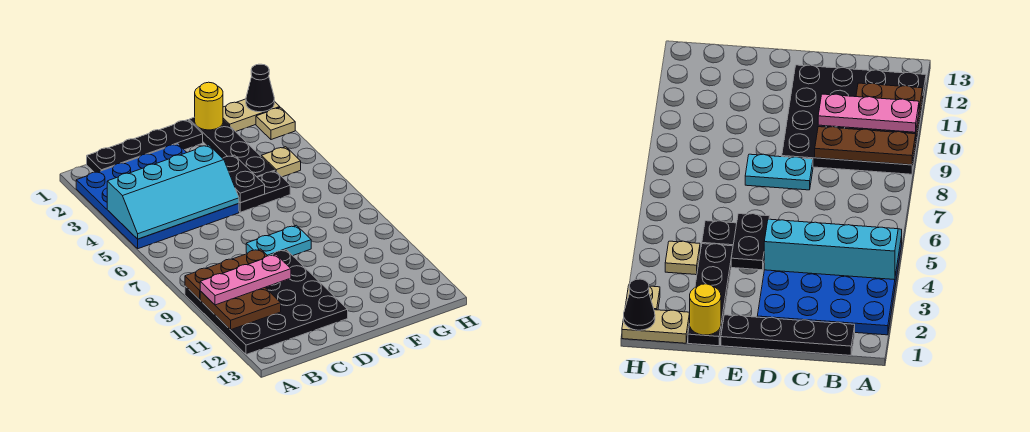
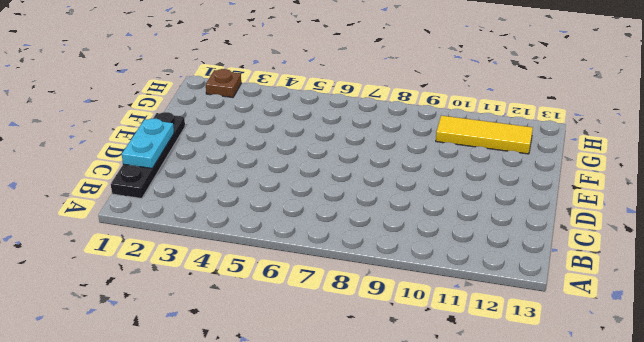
cyan plate C1:D1 level 2 -> cyan plate D8:E8 level 1
yellow tile G10:G12 level 1 -> none
brown plate H2 level 1 -> tan plate H2 level 1
none -> blue plate A2:D5 level 1
none -> black plate A9:D12 level 1
none -> black plate E5:F5 level 1

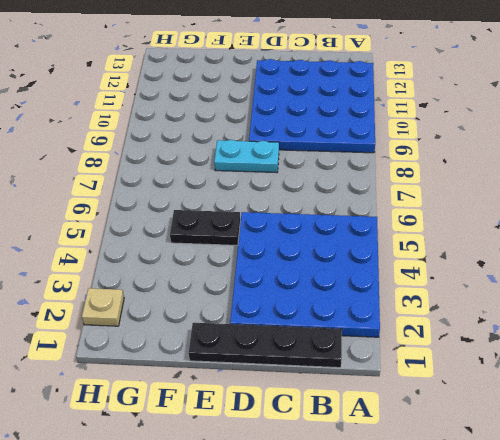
blue plate A9:D12 level 1 -> black plate A9:D12 level 1
none -> black plate F1:F4 level 1
none -> tan plate G1:H1 level 1
none -> tan plate G4 level 1

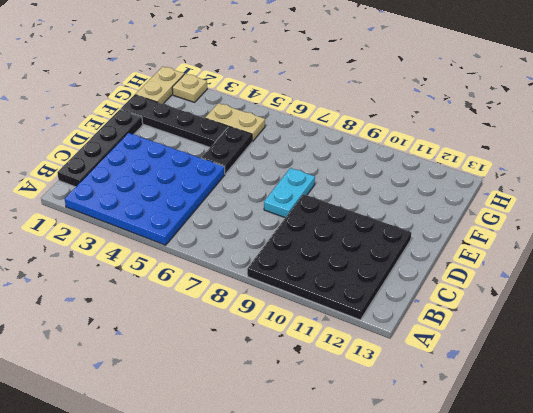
tan plate G4:G5 level 1 -> tan plate G4 level 1
none -> cyan slope A4:D5 level 2 top 4
none -> brown plate A9:C9 level 2
none -> brown plate A10:B11 level 2

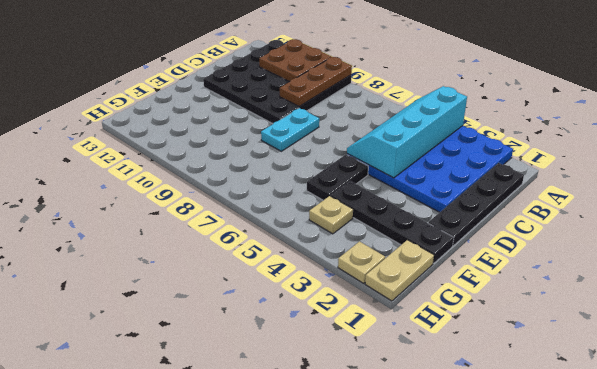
none -> black plate E4:E5 level 2
none -> yellow round brick F1 level 2
none -> black cone H1 level 2

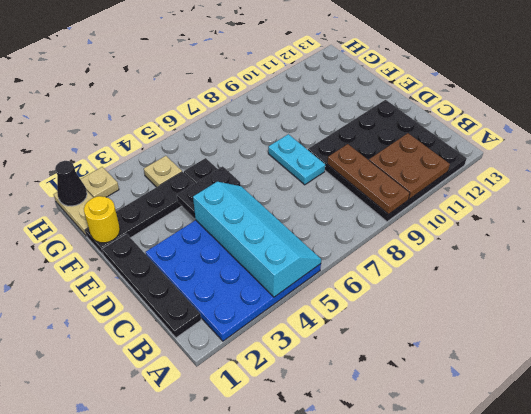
none -> pink plate A10:C10 level 3

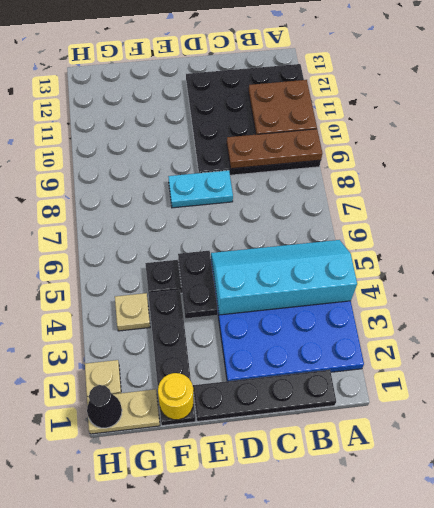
none -> pink plate A10:C10 level 3

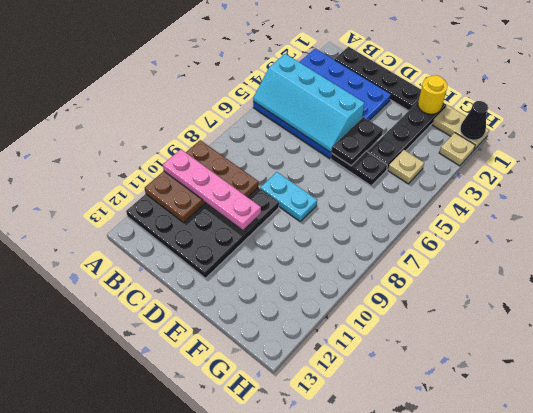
pink plate A10:D10 level 3 -> pink plate A10:C10 level 3

